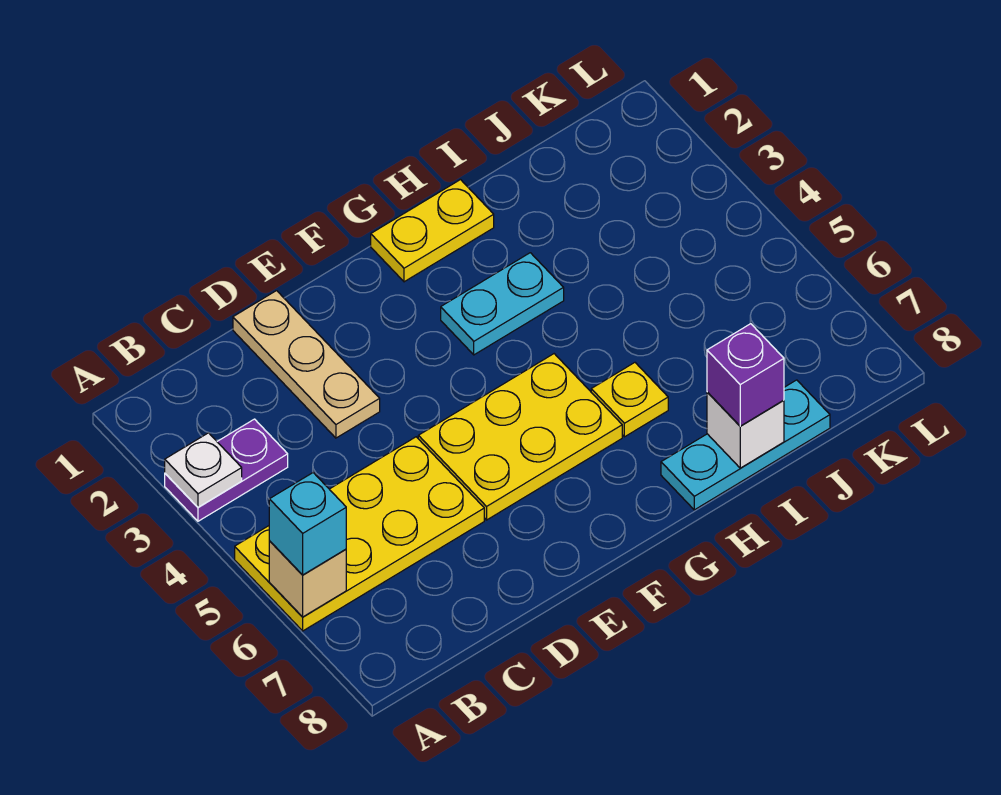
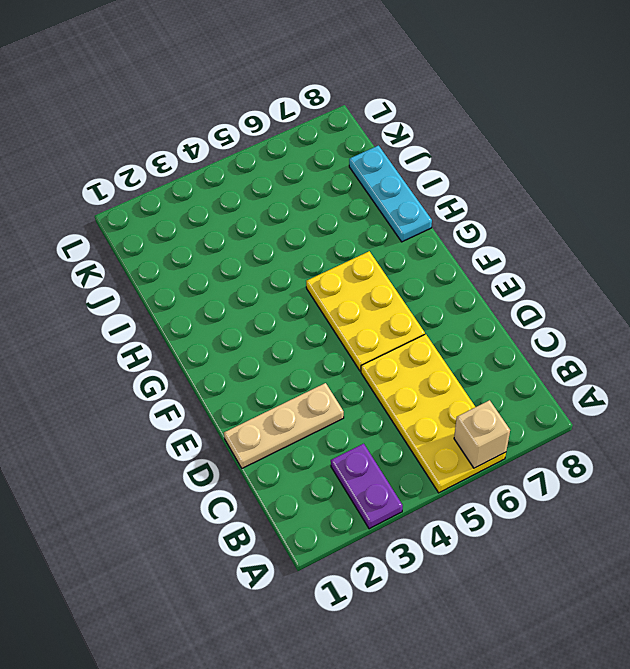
none -> yellow plate G1:H1 level 1
none -> cyan plate G3:H3 level 1
none -> yellow plate H6 level 1

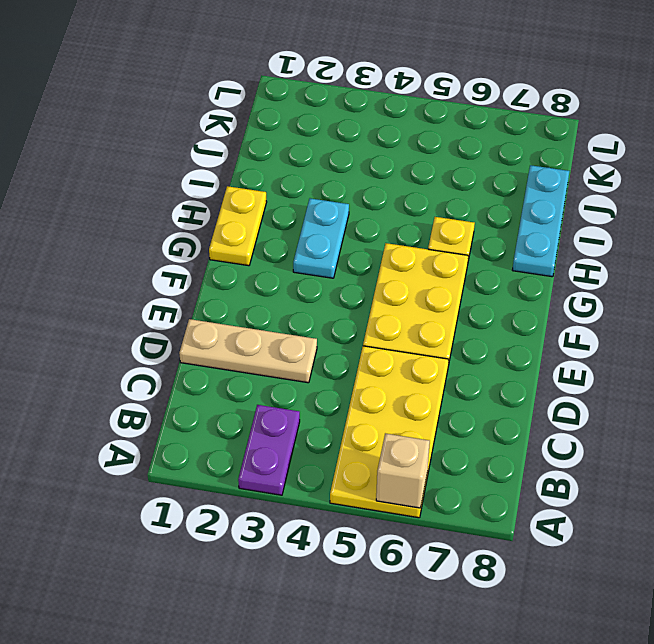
none -> white plate A3 level 2
none -> white brick I8 level 2
none -> cyan brick A6 level 3

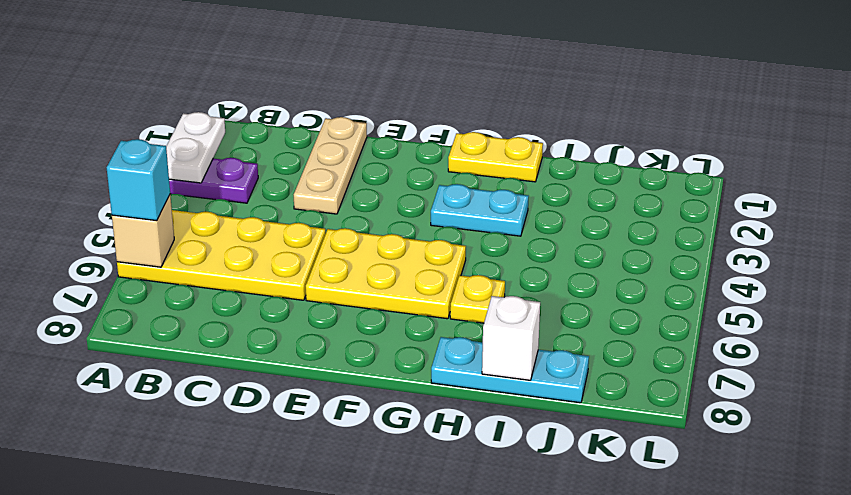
white plate A2:A3 level 2 -> white plate A3 level 2
none -> purple brick I8 level 3

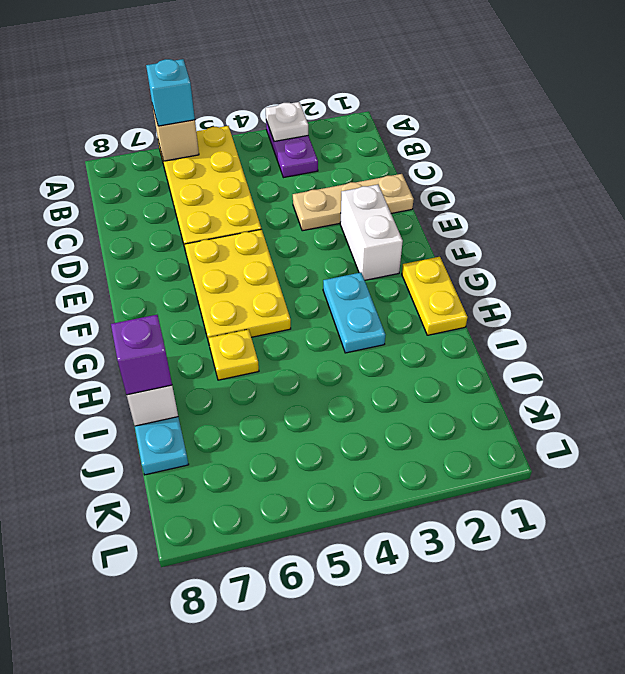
white brick E2:F2 level 1 -> none

